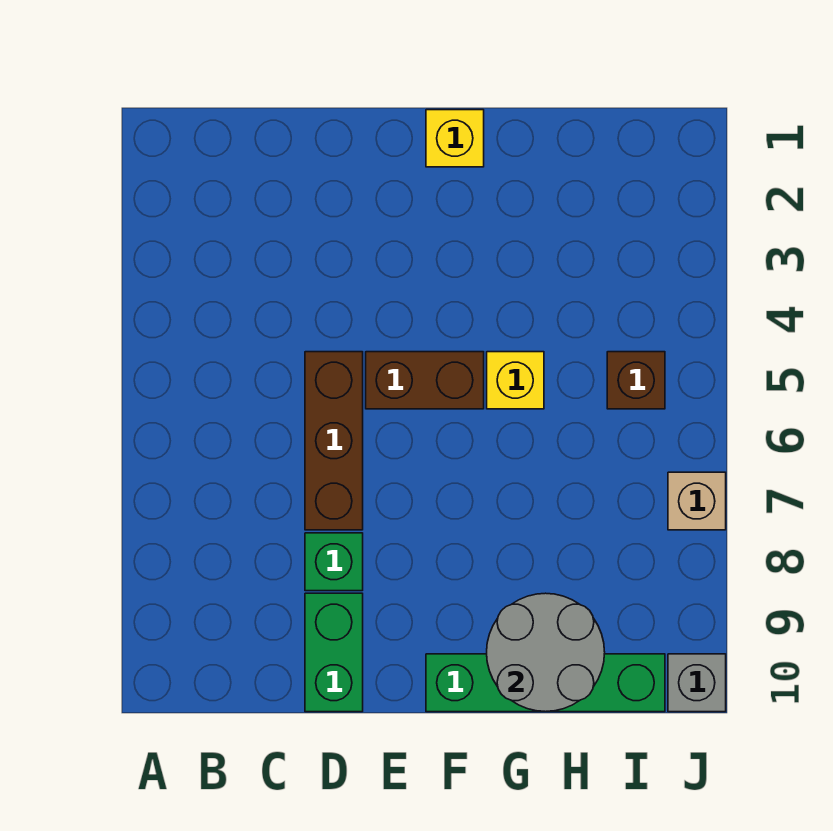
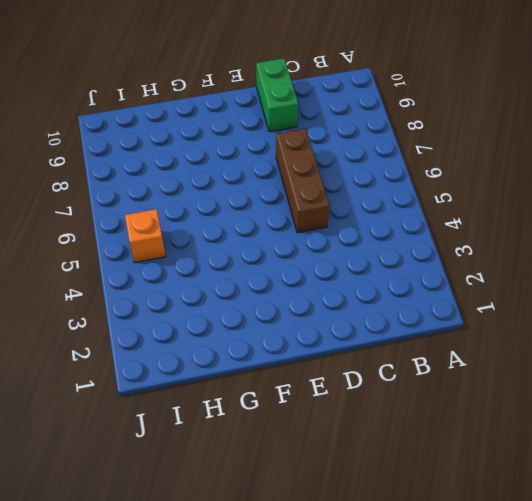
orange brick I5 level 1 -> brown brick I5 level 1
none -> green brick D8 level 1
none -> brown brick E5:F5 level 1

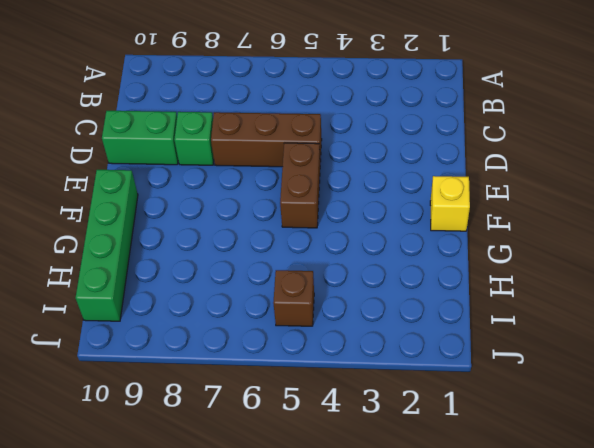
none -> yellow brick G5 level 1
none -> tan brick J7 level 1

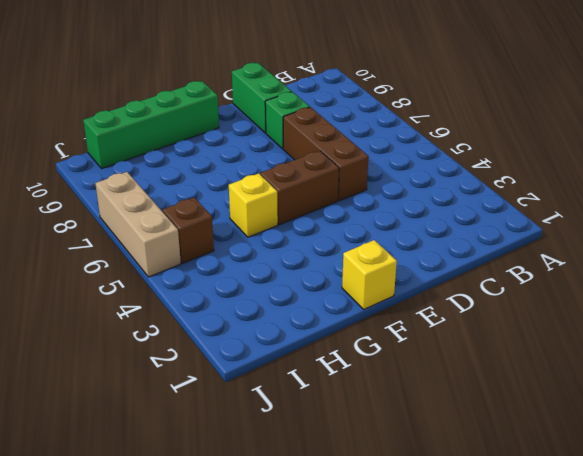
tan brick J5:J7 level 1 -> tan brick J7 level 1
none -> grey brick J10 level 1
none -> grey round brick G9:H10 level 2

